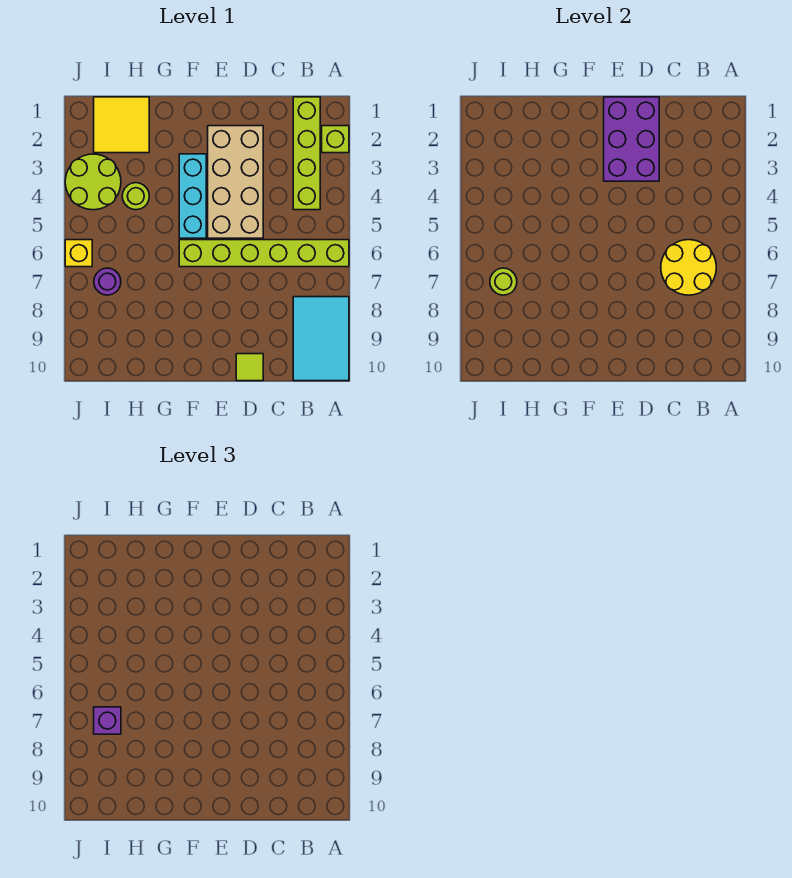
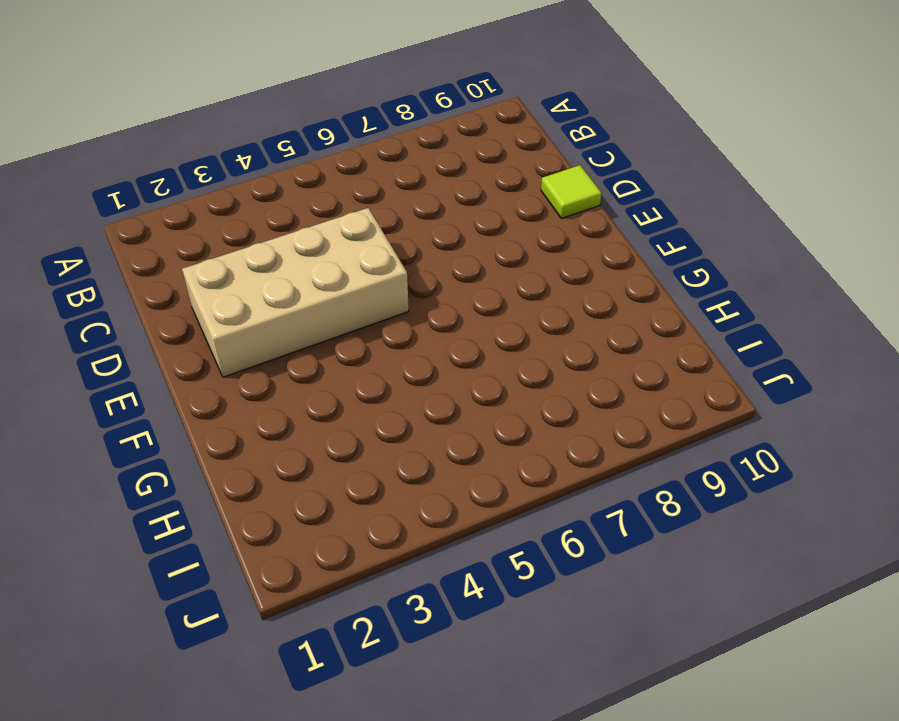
none -> lime brick A2 level 1
none -> lime brick A6:F6 level 1
none -> cyan tile A8:B10 level 1

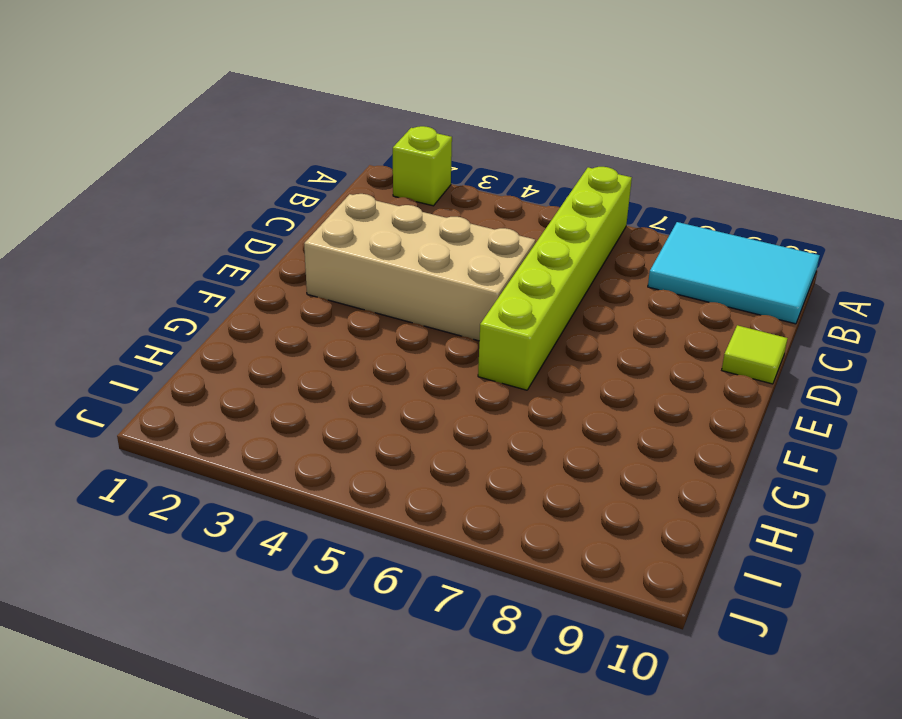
none -> lime brick B1:B4 level 1
none -> cyan brick F3:F5 level 1
none -> yellow tile H1:I2 level 1

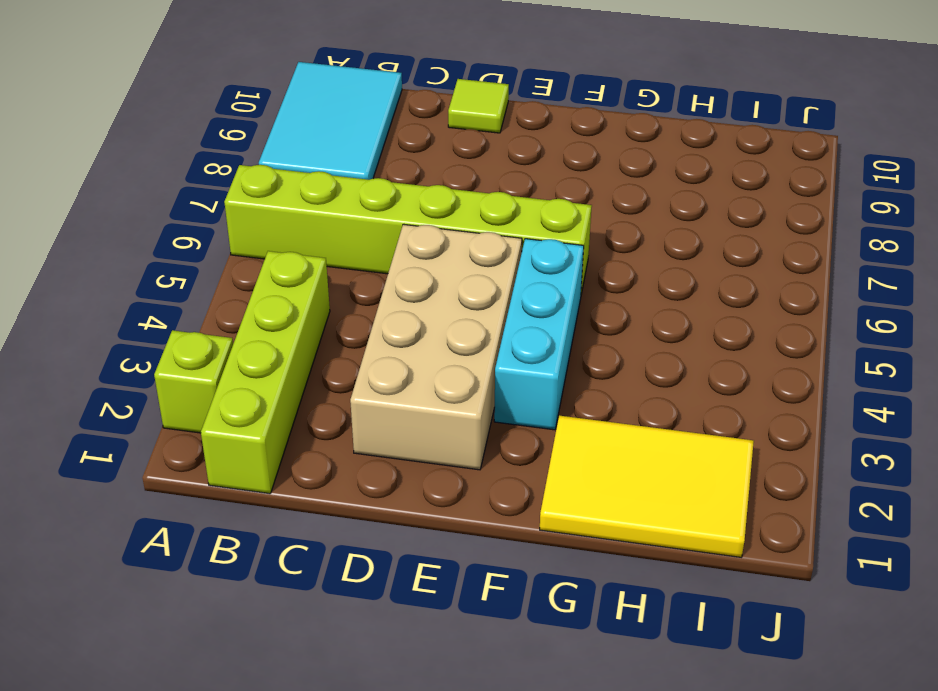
yellow tile G1:I2 level 1 -> yellow tile H1:I2 level 1
none -> lime round brick H4 level 1
none -> lime round brick I3:J4 level 1
none -> purple round brick I7 level 1

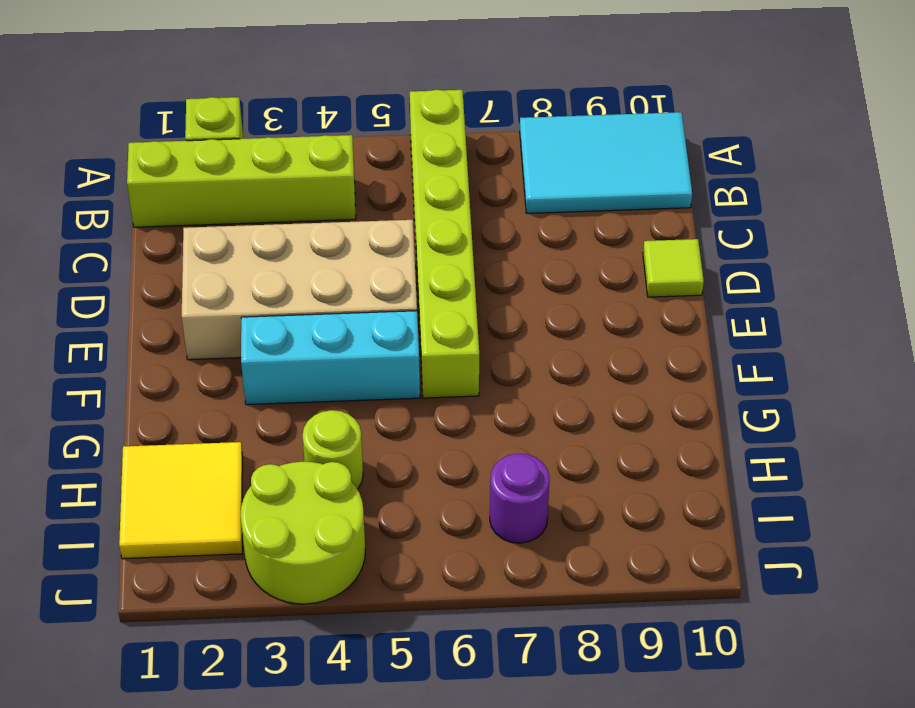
none -> yellow brick J6 level 1
none -> yellow round brick B6:C7 level 2
none -> purple brick D1:E3 level 2

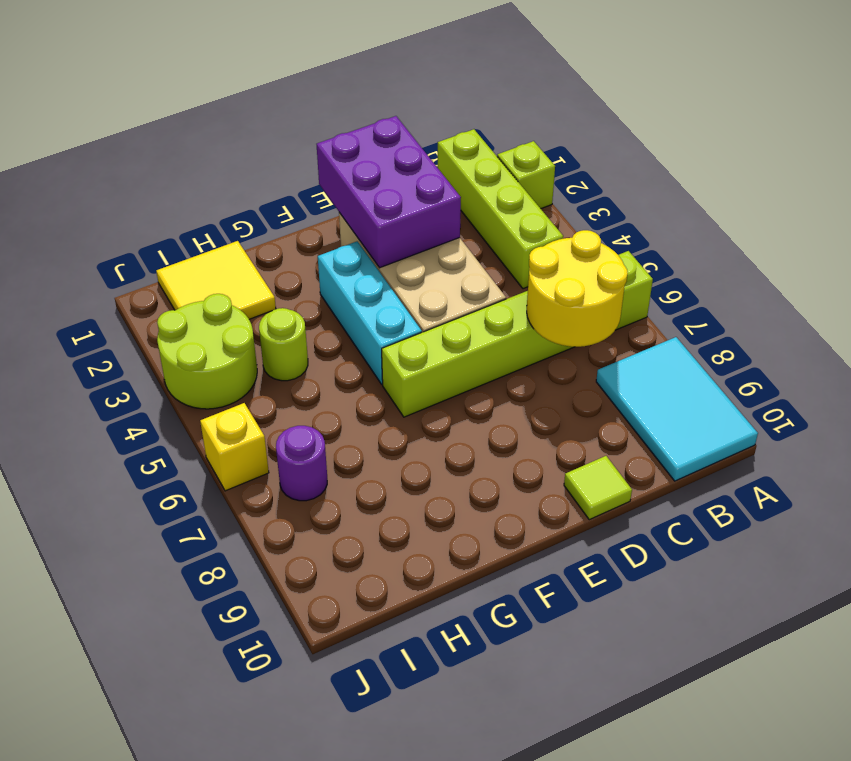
none -> lime round brick I7 level 2
none -> purple brick I7 level 3

